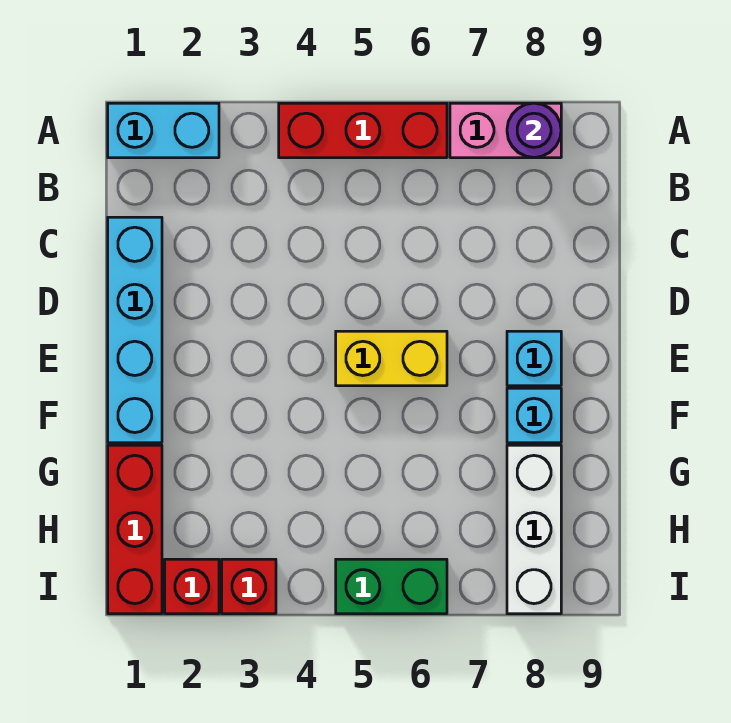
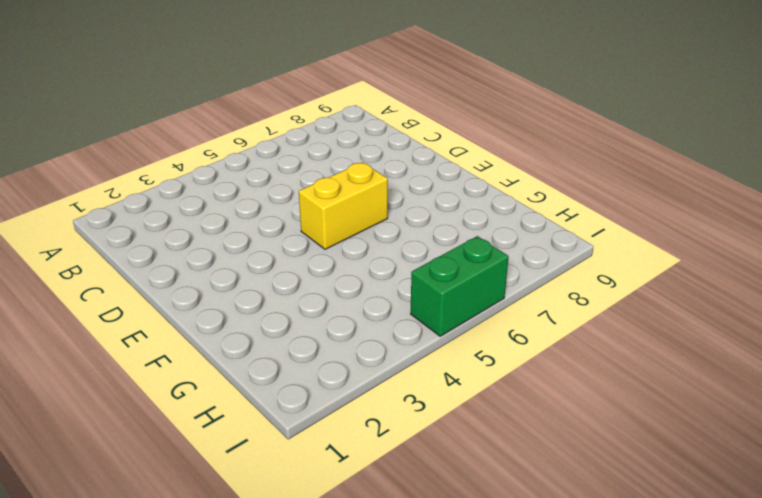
none -> cyan brick A1:A2 level 1
none -> red brick A4:A6 level 1
none -> pink brick A7:A8 level 1

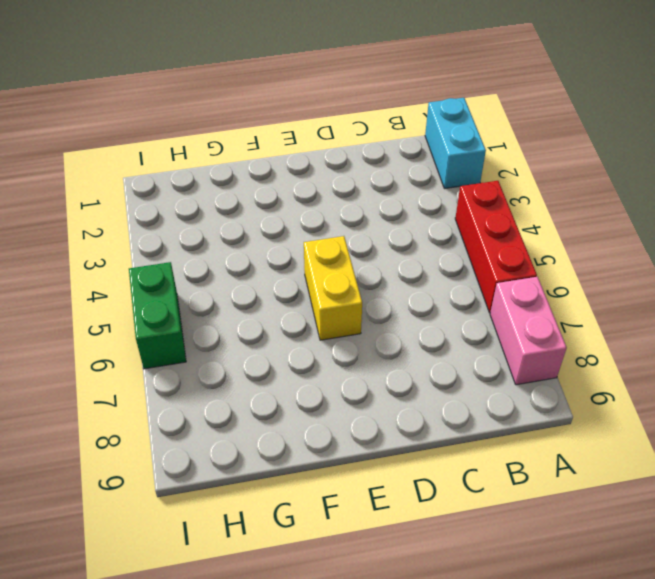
none -> cyan brick C1:F1 level 1
none -> cyan brick E8 level 1
none -> cyan brick F8 level 1

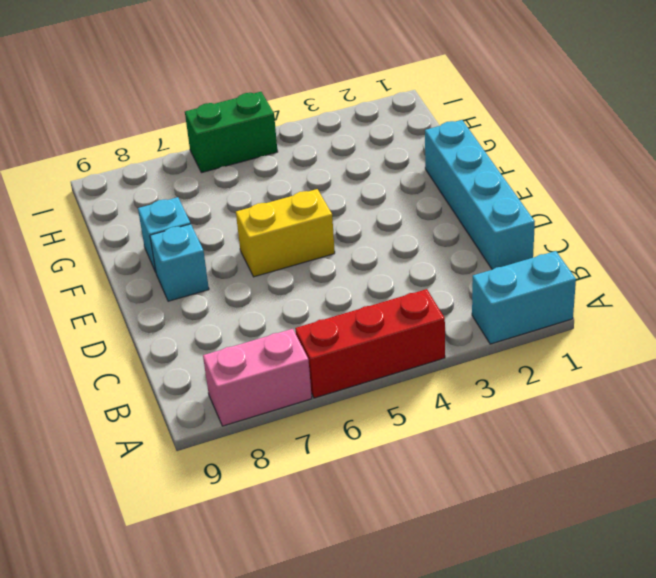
none -> red brick G1:I1 level 1
none -> white brick G8:I8 level 1
none -> red brick I2 level 1

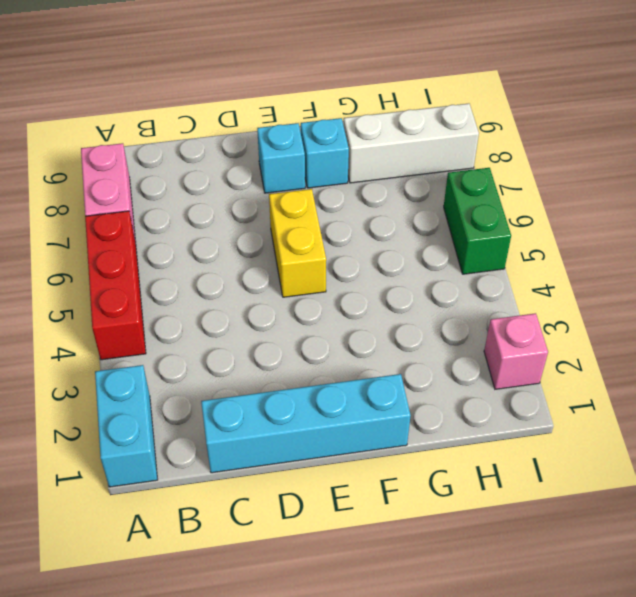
pink brick I2 level 1 -> red brick I2 level 1
none -> red brick G1:I1 level 1
none -> red brick I3 level 1
none -> purple round brick A8 level 2

